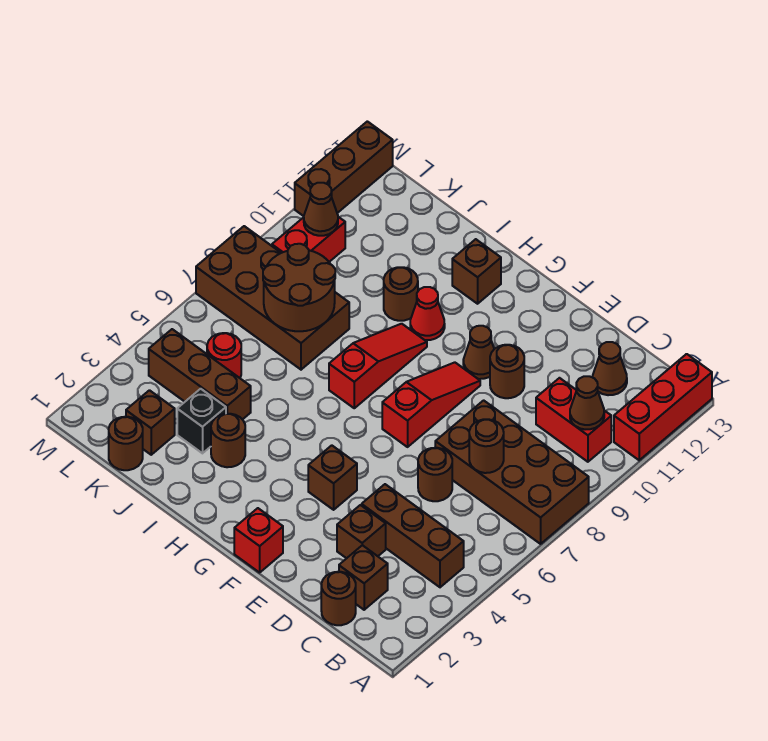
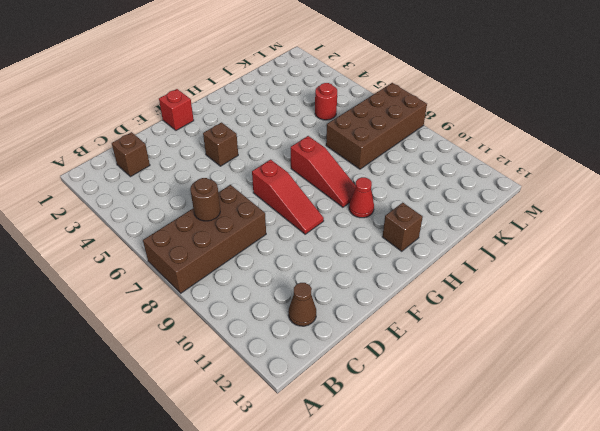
none -> red brick A11:A13 level 1
none -> brown brick B4:D4 level 1
none -> red brick B10:C10 level 1
none -> brown round brick C1 level 1

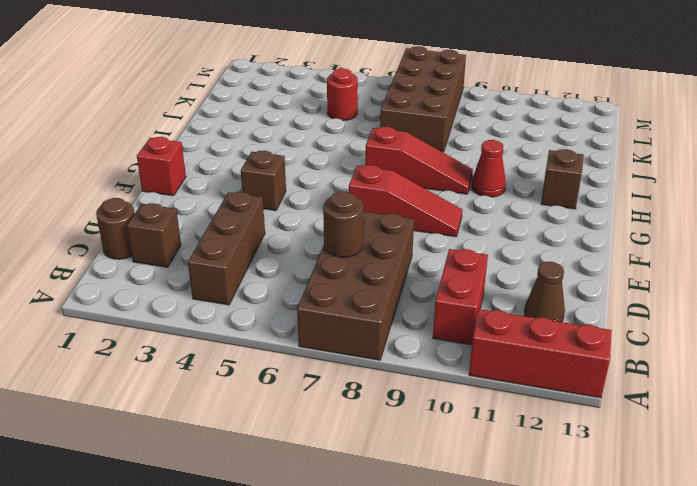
none -> brown brick D3 level 1
none -> brown round brick D6 level 1
none -> brown round brick E10 level 1
none -> brown cone F10 level 1

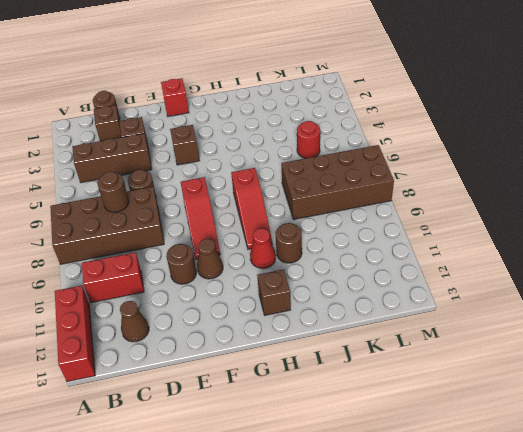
none -> brown round brick I3 level 1
none -> black brick J3 level 1
none -> brown brick J4:L4 level 1
none -> brown round brick K1 level 1

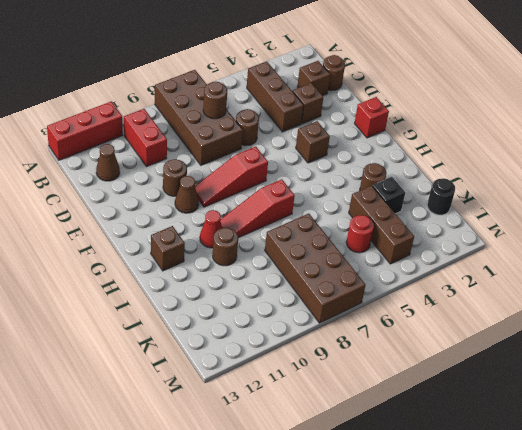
black round brick K1 level 1 -> brown round brick K1 level 1
none -> brown brick K2 level 1
none -> red brick L9:L10 level 1
none -> brown brick M11:M13 level 1
none -> brown cone B10 level 2

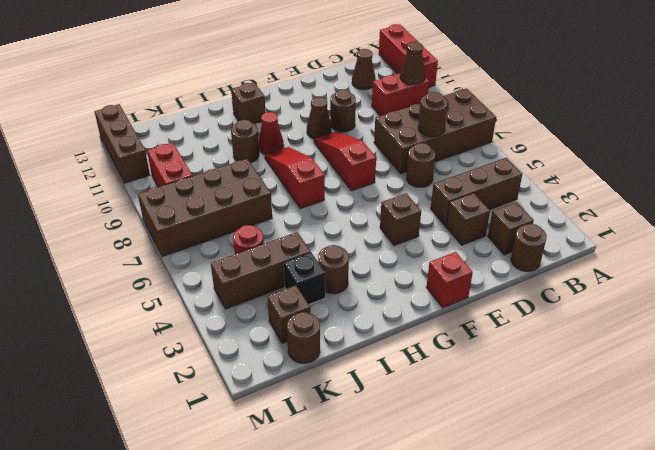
none -> brown round brick J7:K8 level 2
none -> brown cone L10 level 2

